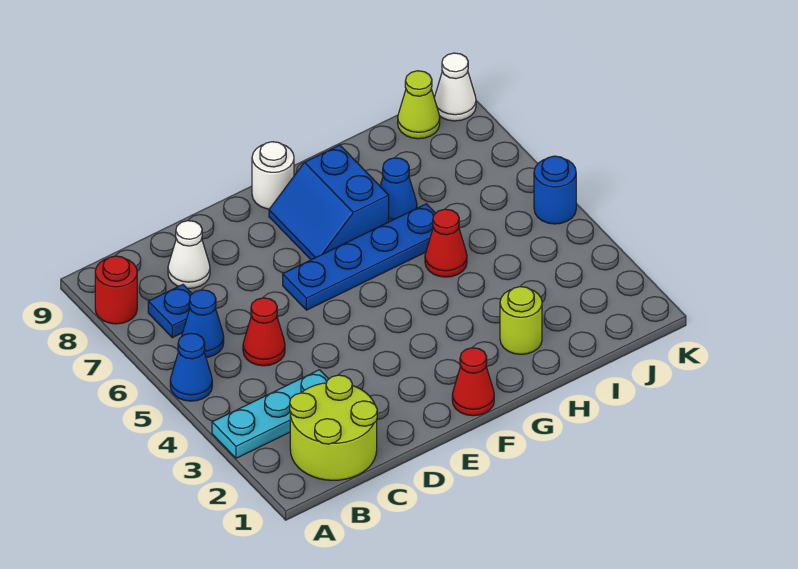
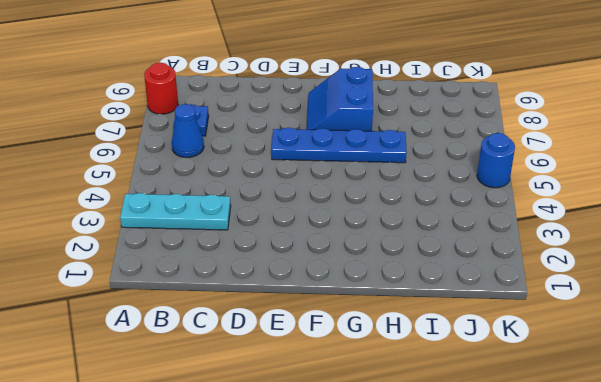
none -> blue cone A5 level 1
none -> lime round brick B1:C2 level 1
none -> red cone C5 level 1

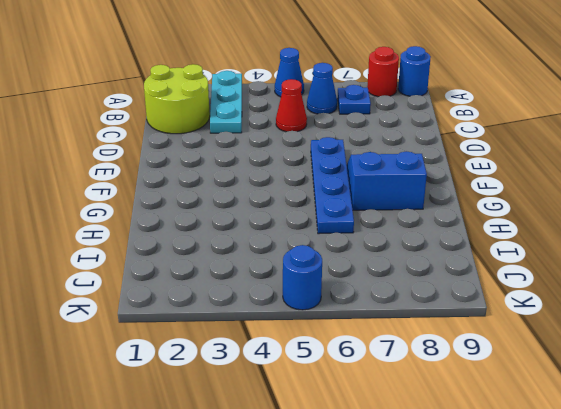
blue round brick A9 level 1 -> none
none -> white cone C8 level 1
none -> red cone F1 level 1
none -> white round brick F9 level 1

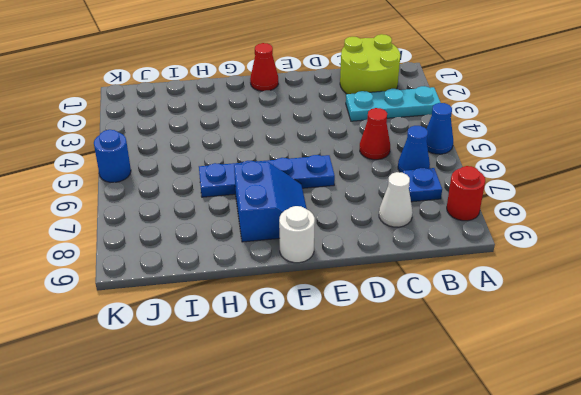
none -> lime round brick H2 level 1
none -> red cone H5 level 1
none -> blue cone H7 level 1

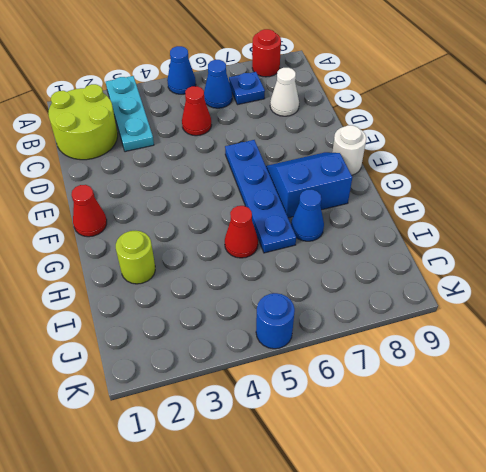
none -> lime cone J9 level 1
none -> white cone K9 level 1

